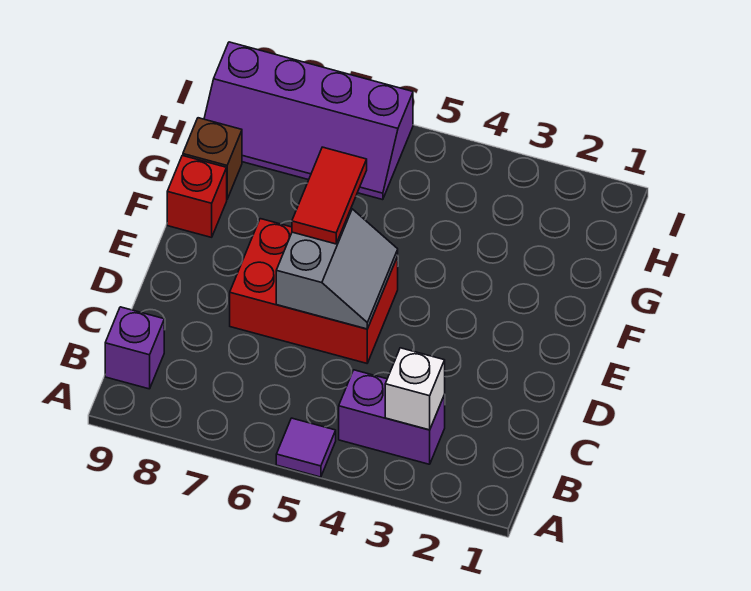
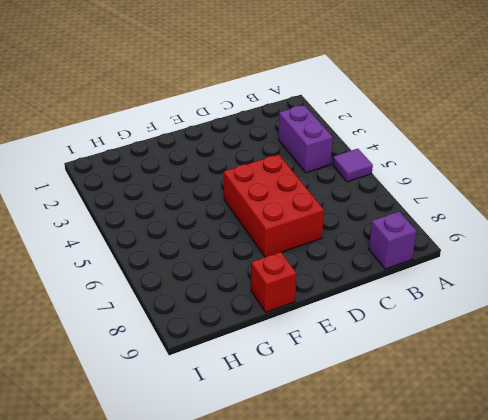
none -> brown brick G9 level 1
none -> purple slope H6:I9 level 1 top I

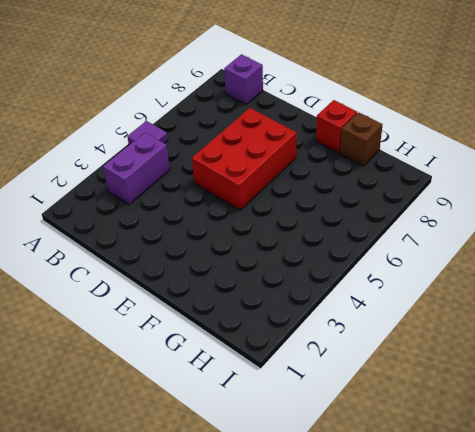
none -> purple slope H6:I9 level 1 top I
none -> white brick B3 level 2

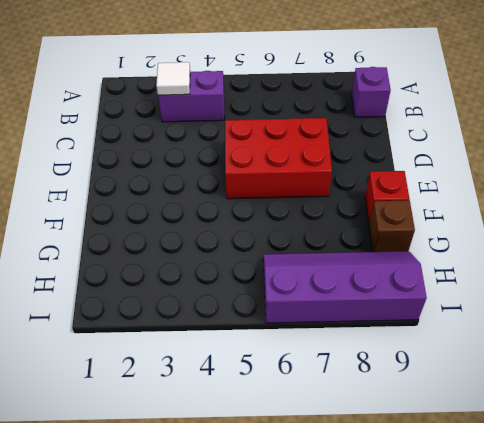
white tile B3 level 2 -> white brick B3 level 2
none -> purple tile A5 level 1
none -> grey slope D5:E6 level 2 top 6

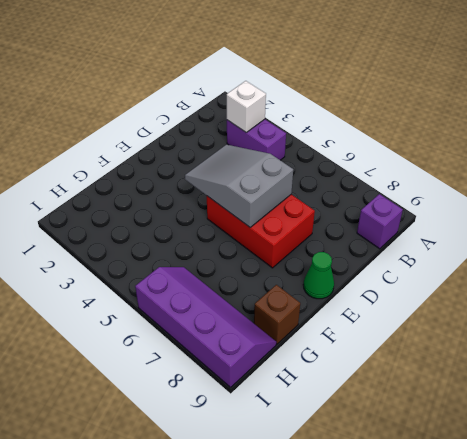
grey slope D4:E6 level 2 top 6 -> grey slope D5:E6 level 2 top 6
green cone E9 level 1 -> none
none -> purple tile A5 level 1
none -> red brick F9 level 1

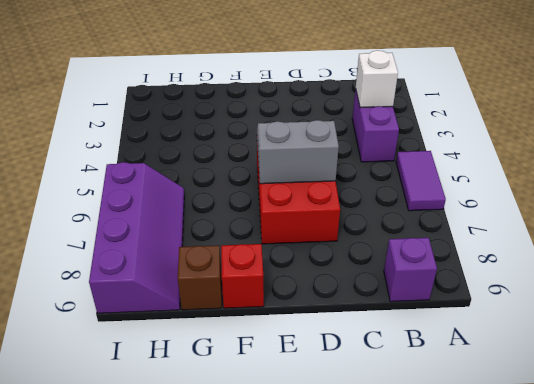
purple tile A5:A6 level 1 -> purple tile A5 level 1
none -> red tile E6:F6 level 3

